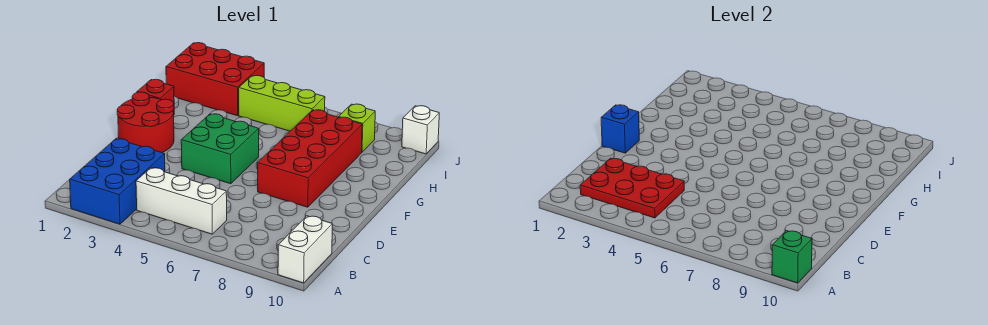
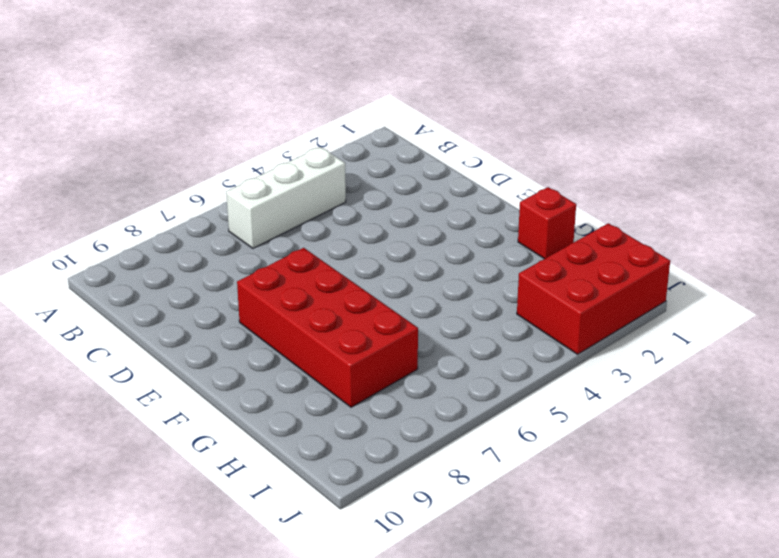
none -> blue brick A2:C3 level 1
none -> white brick A10:B10 level 1
none -> red round brick E1:F2 level 1

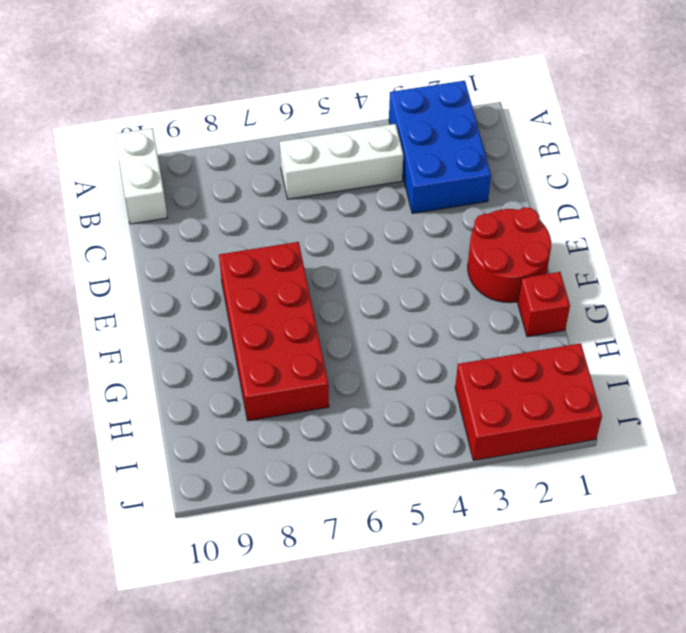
none -> green brick E4:F5 level 1
none -> lime brick I4:I6 level 1
none -> lime brick I8 level 1

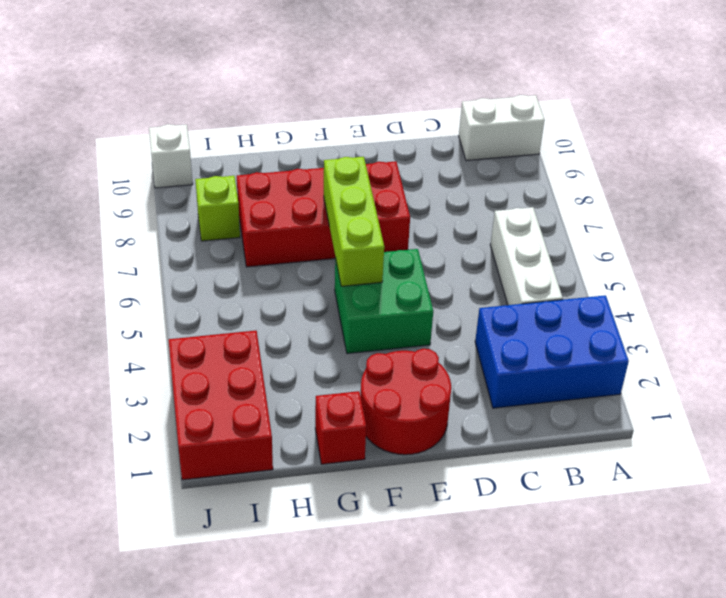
lime brick F5:F7 level 2 -> lime brick I4:I6 level 1
none -> green brick A10 level 2
none -> red plate B2:C4 level 2
none -> blue brick E1 level 2

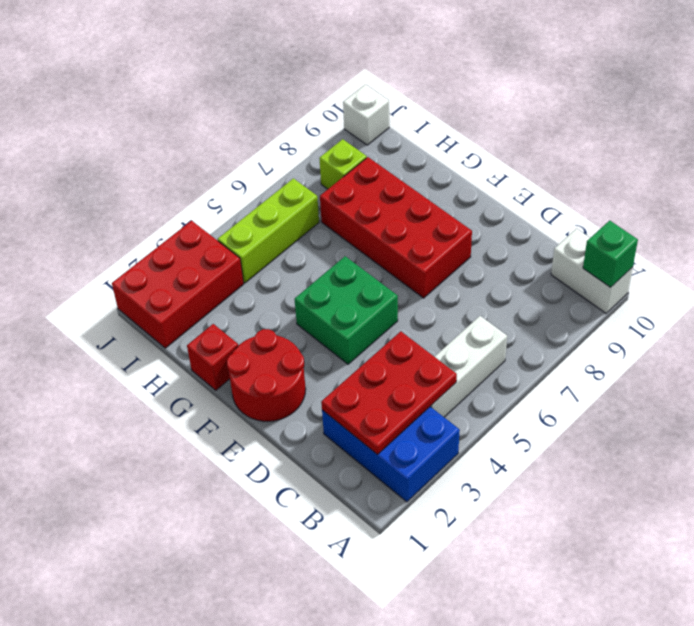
none -> blue brick E1 level 2

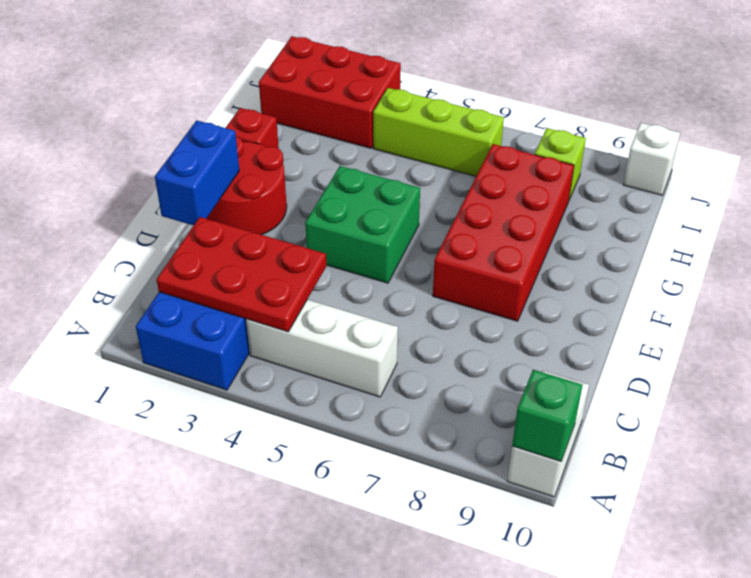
blue brick D1:E1 level 2 -> blue brick E1 level 2

